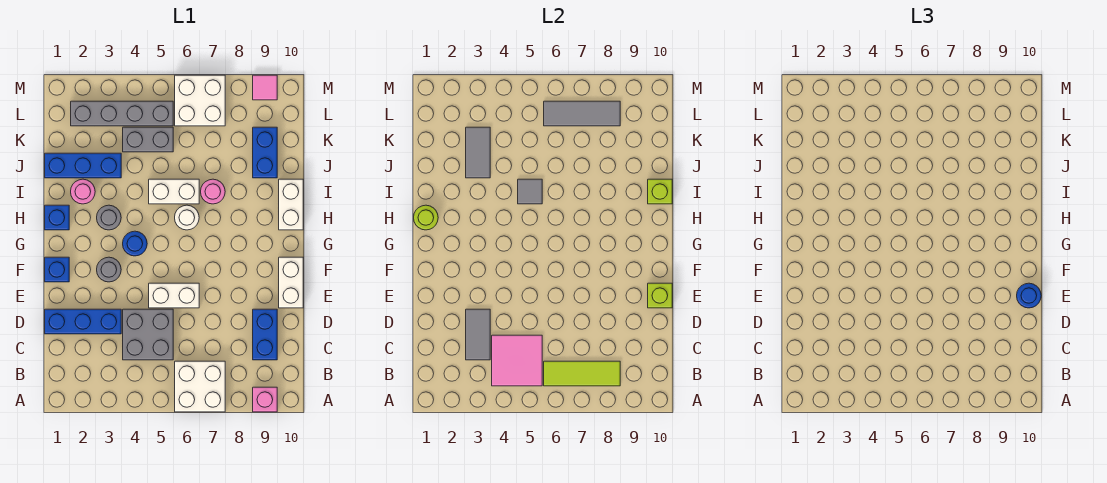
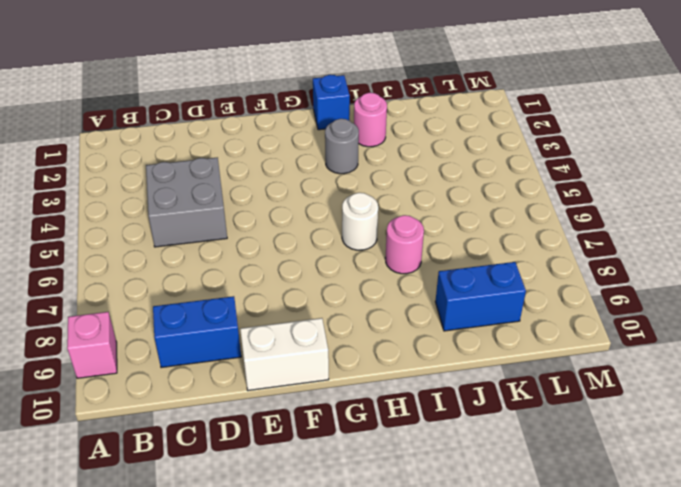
none -> white brick A6:B7 level 1
none -> blue brick D1:D3 level 1
none -> white brick E5:E6 level 1
none -> blue brick F1 level 1

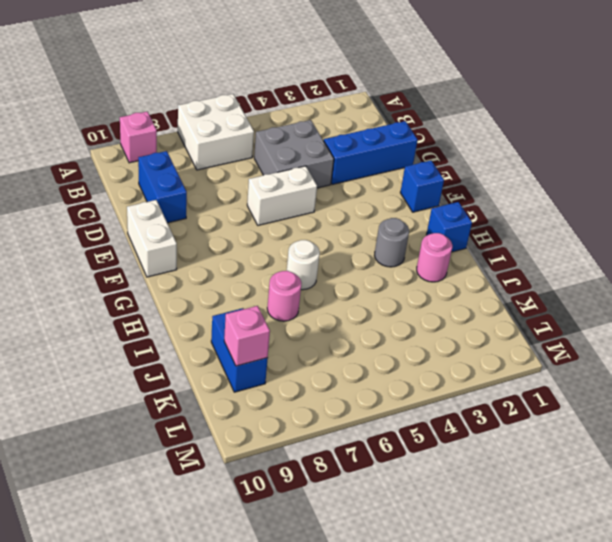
pink brick K9 level 2 -> none
none -> grey round brick F3 level 1
none -> blue round brick G4 level 1
none -> white brick H10:I10 level 1
none -> white brick I5:I6 level 1

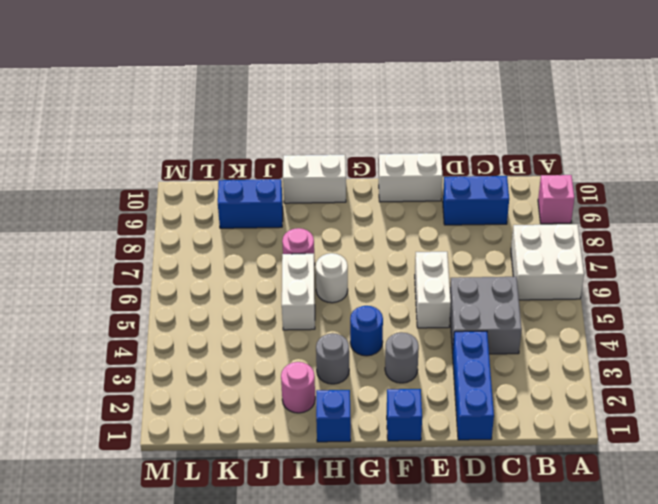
none -> blue brick J1:J3 level 1
none -> grey brick K4:K5 level 1
none -> grey brick L2:L5 level 1
none -> white brick L6:M7 level 1

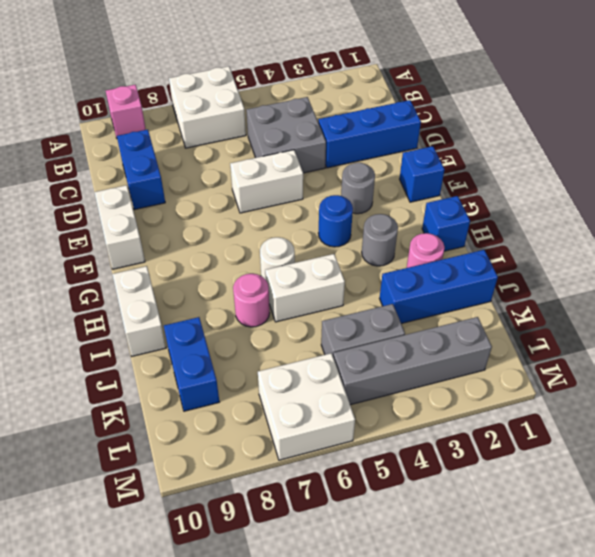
none -> pink tile M9 level 1
none -> pink tile B4:C5 level 2
none -> lime tile B6:B8 level 2
none -> grey tile C3:D3 level 2

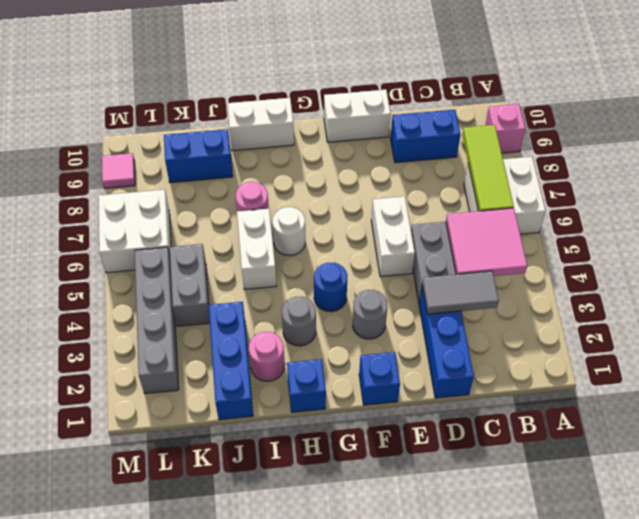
none -> lime brick E10 level 2
none -> lime round brick H1 level 2
none -> grey tile I5 level 2
none -> lime brick I10 level 2

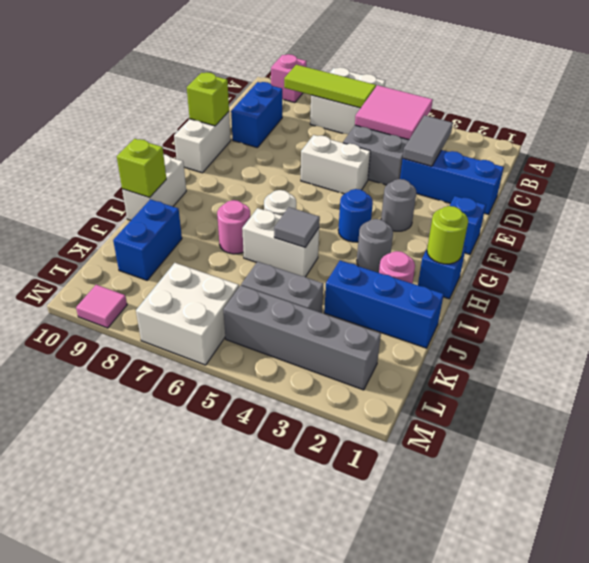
none -> grey tile J3:K3 level 2
none -> grey tile L6:L8 level 2
none -> blue round brick E10 level 3

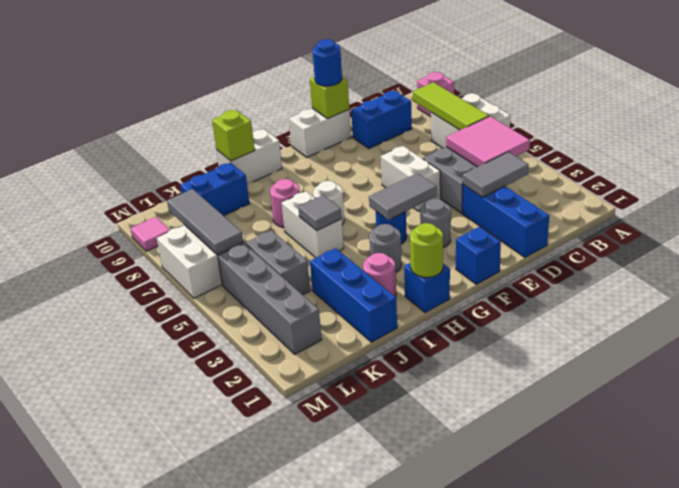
grey tile F4:G4 level 2 -> grey tile J3:K3 level 2

